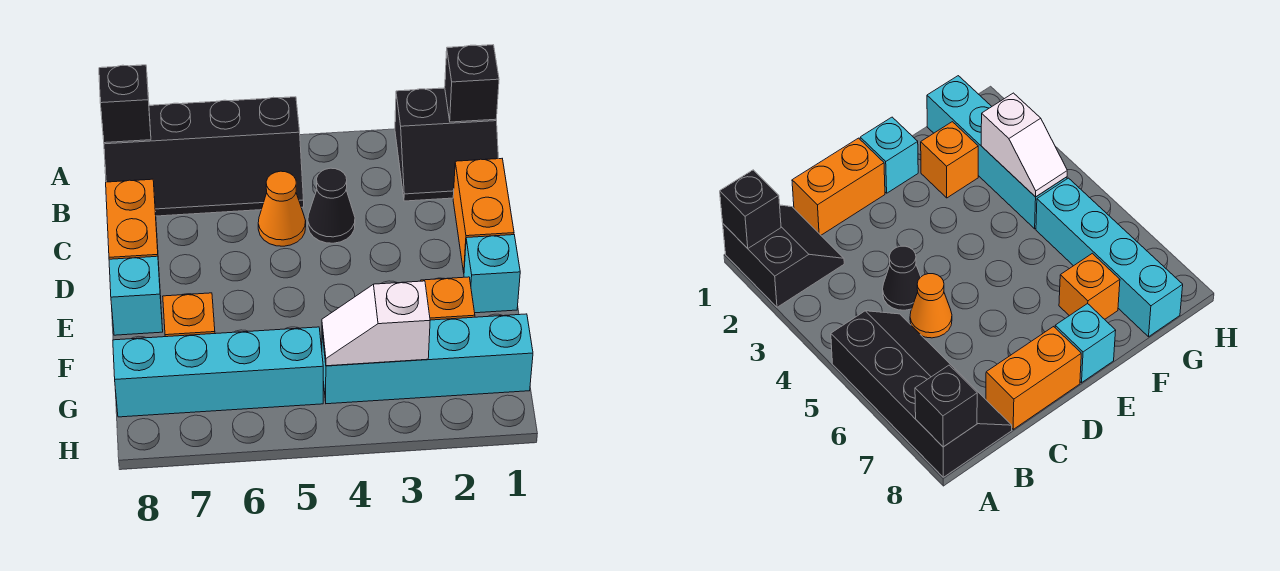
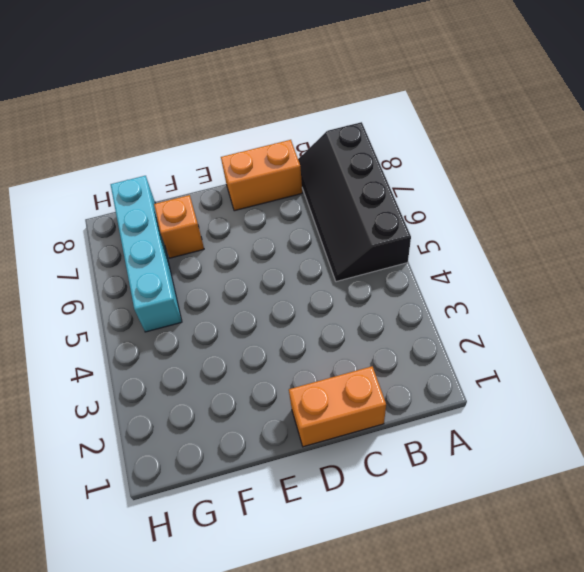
none -> black slope A1:B2 level 1 top A
none -> black cone C4 level 1
none -> orange cone C5 level 1

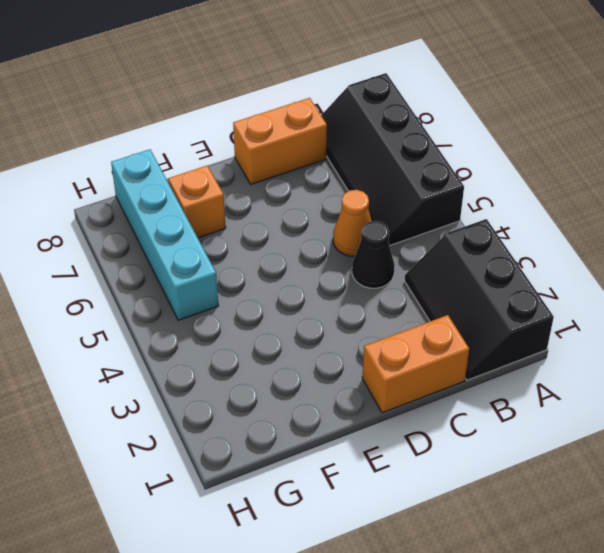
black slope A1:B3 level 1 top A -> black slope A1:B2 level 1 top A
none -> cyan brick E1 level 1
none -> cyan brick E8 level 1
none -> orange brick F2 level 1

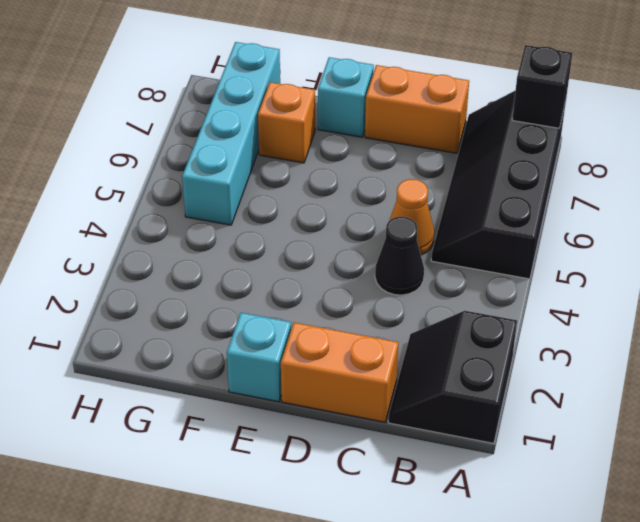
none -> orange brick F2 level 1
none -> cyan brick G1:G4 level 1
none -> black brick A1 level 2

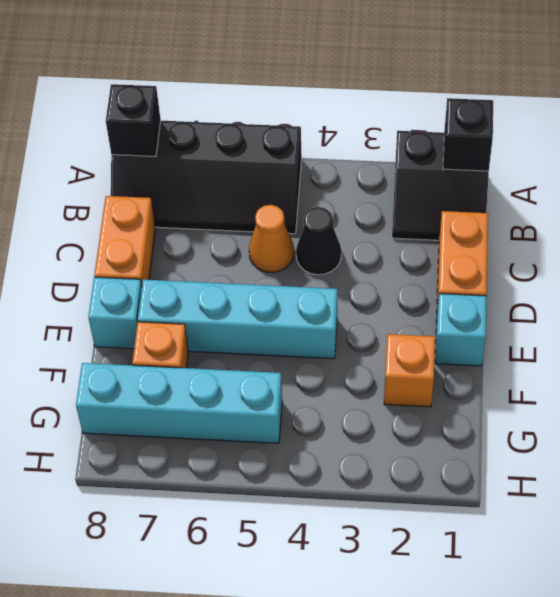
cyan brick E4:E7 level 1 -> cyan brick G1:G4 level 1
none -> white slope G3:G4 level 2 top 3

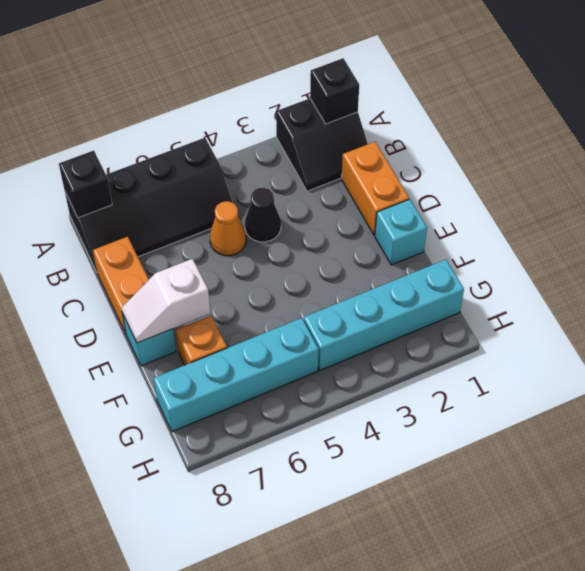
white slope E7:E8 level 2 top 7 -> white slope G3:G4 level 2 top 3
none -> orange brick F2 level 1

